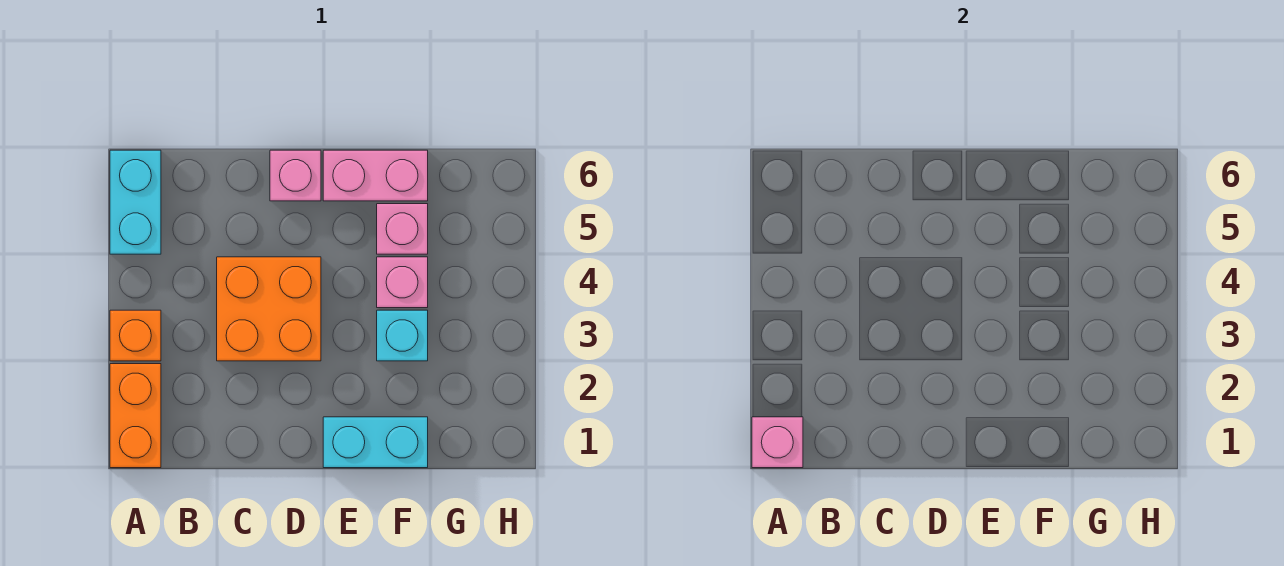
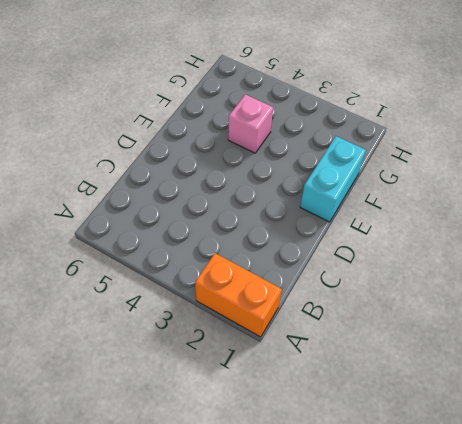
none -> orange brick A3 level 1
none -> cyan brick A5:A6 level 1

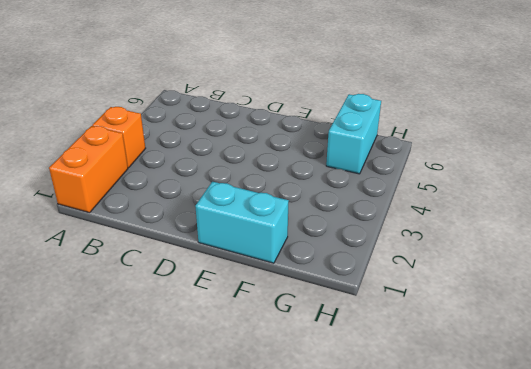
cyan brick G5:G6 level 1 -> cyan brick A5:A6 level 1
none -> orange brick C3:D4 level 1
none -> pink brick D6 level 1

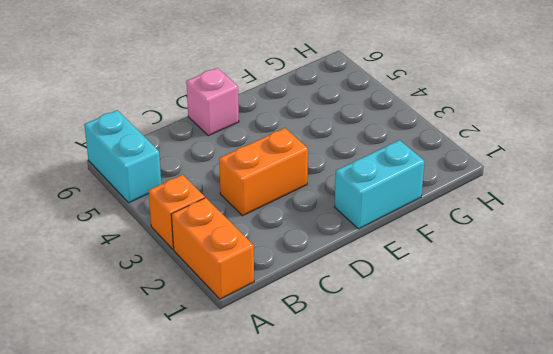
orange brick C3:D3 level 1 -> orange brick C3:D4 level 1
none -> pink brick E6:F6 level 1
none -> cyan brick F3 level 1

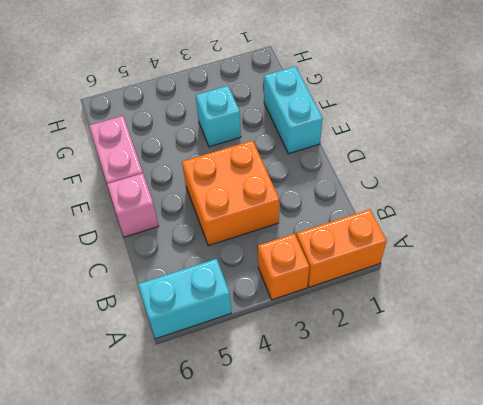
none -> pink brick F4 level 1
none -> pink brick F5 level 1

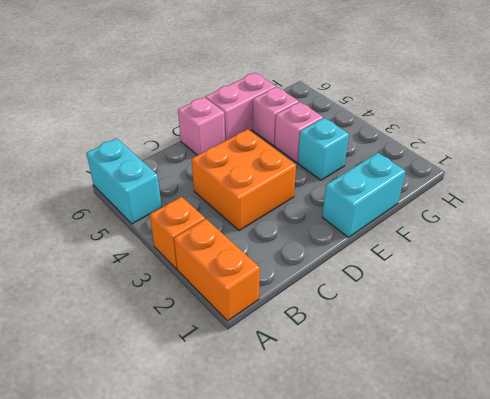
none -> pink brick A1 level 2

